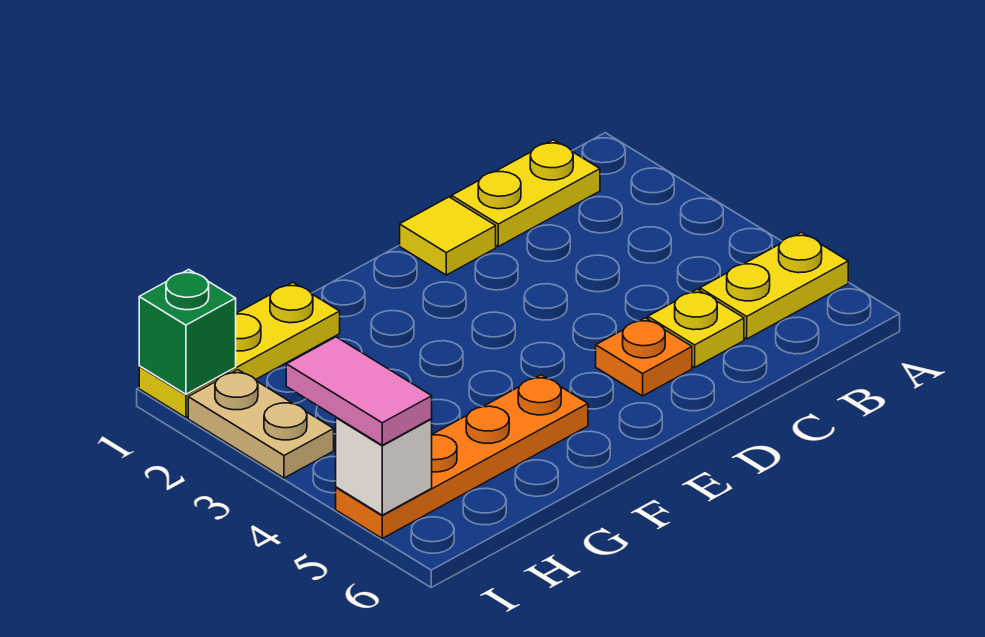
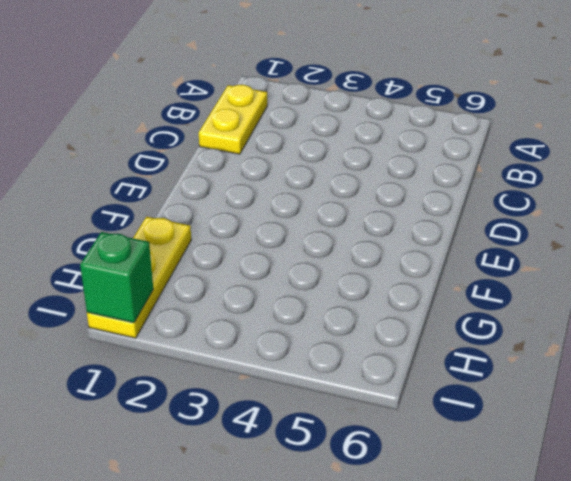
none -> yellow plate A5:B5 level 1
none -> yellow plate C5 level 1

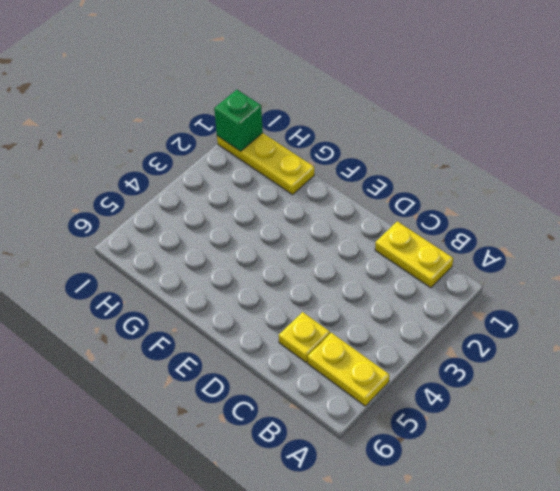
none -> yellow tile D1 level 1
none -> orange plate D5 level 1

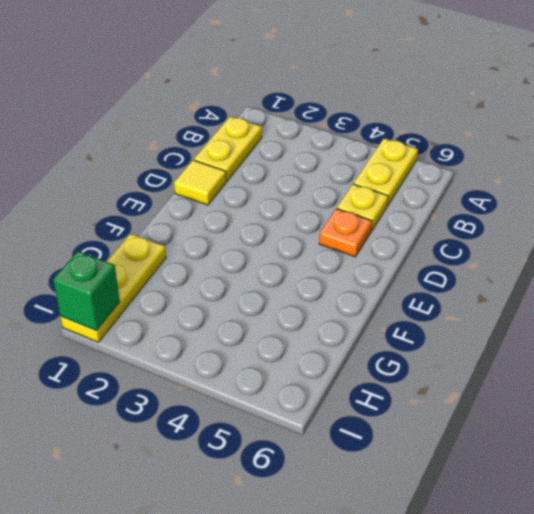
none -> orange plate F5:I5 level 1
none -> tan plate I2:I3 level 1

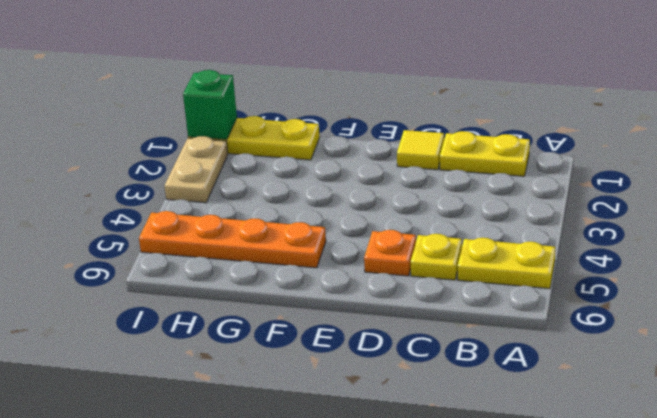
none -> white brick I5 level 2
none -> pink tile I4:I5 level 3

